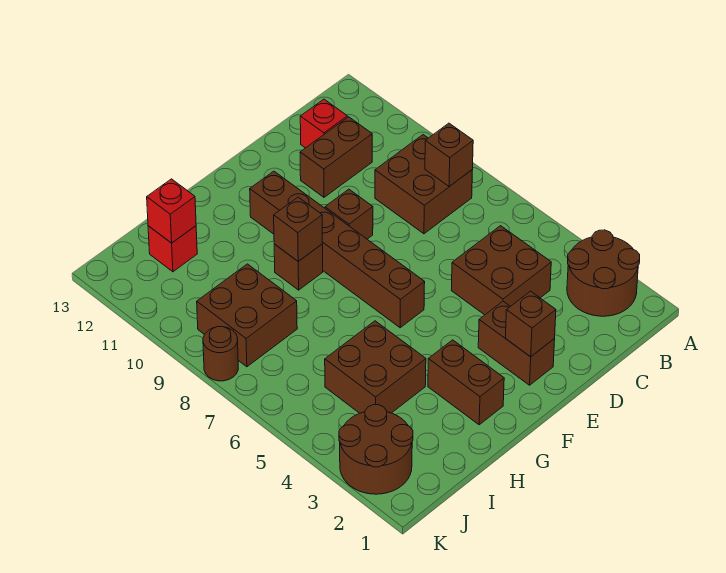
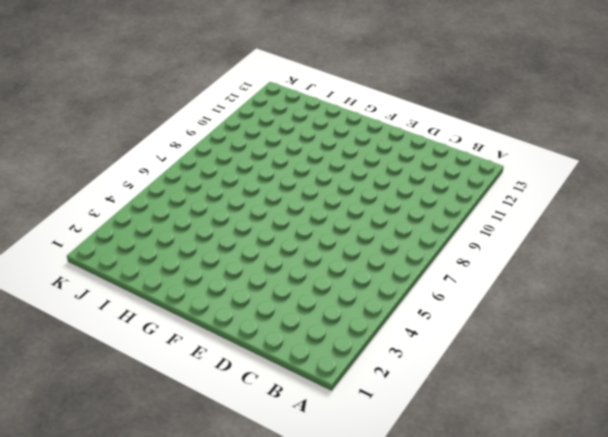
none -> brown round brick A2:B3 level 1
none -> brown brick B8:C9 level 1
none -> brown brick C4:D5 level 1

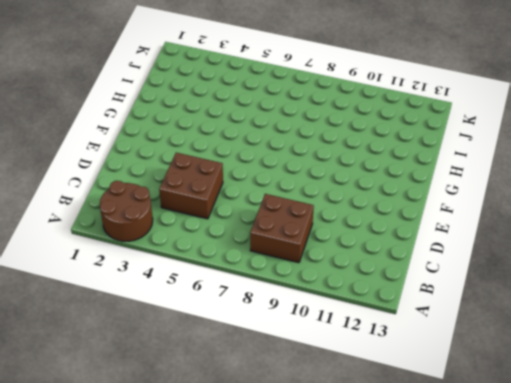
none -> brown brick C11:D11 level 1
none -> red brick C12 level 1
none -> brown brick E2:E3 level 1

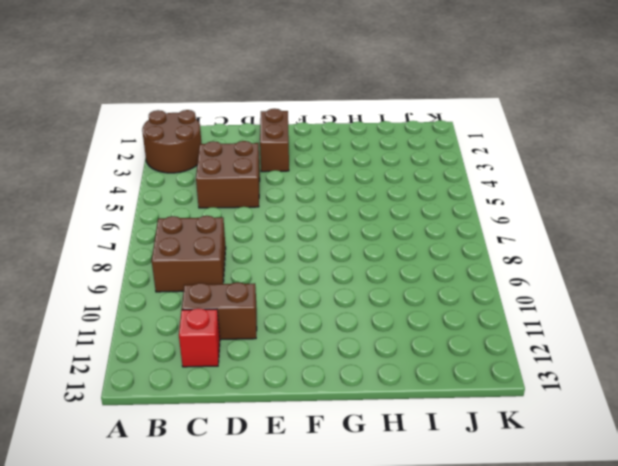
none -> brown brick E9 level 1
none -> brown brick F6:F11 level 1
none -> brown brick G2:G3 level 1

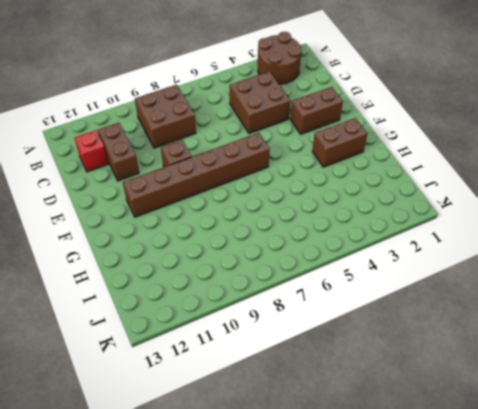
none -> brown brick G9 level 1
none -> brown brick H4:I5 level 1
none -> brown brick I8:J9 level 1

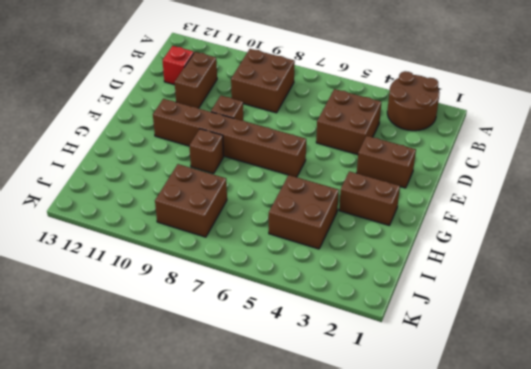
none -> red brick I12 level 1
none -> brown round brick J2:K3 level 1
none -> brown round brick K8 level 1

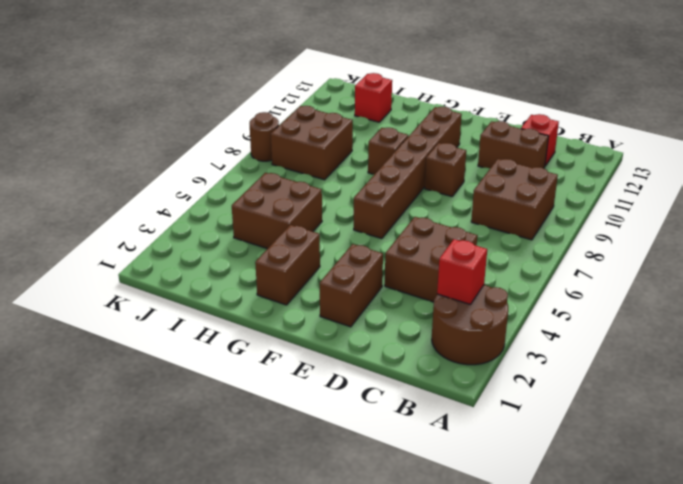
red brick B3 level 2 -> red brick I12 level 2
none -> brown round brick J2:K3 level 1
none -> brown brick B8 level 2
none -> brown brick E2 level 2

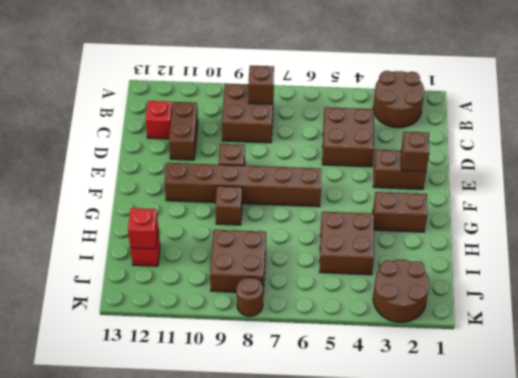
none -> brown brick G9 level 2

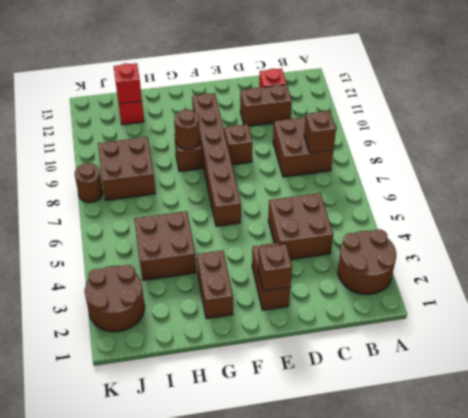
brown round brick G9 level 2 -> brown brick G9 level 2

